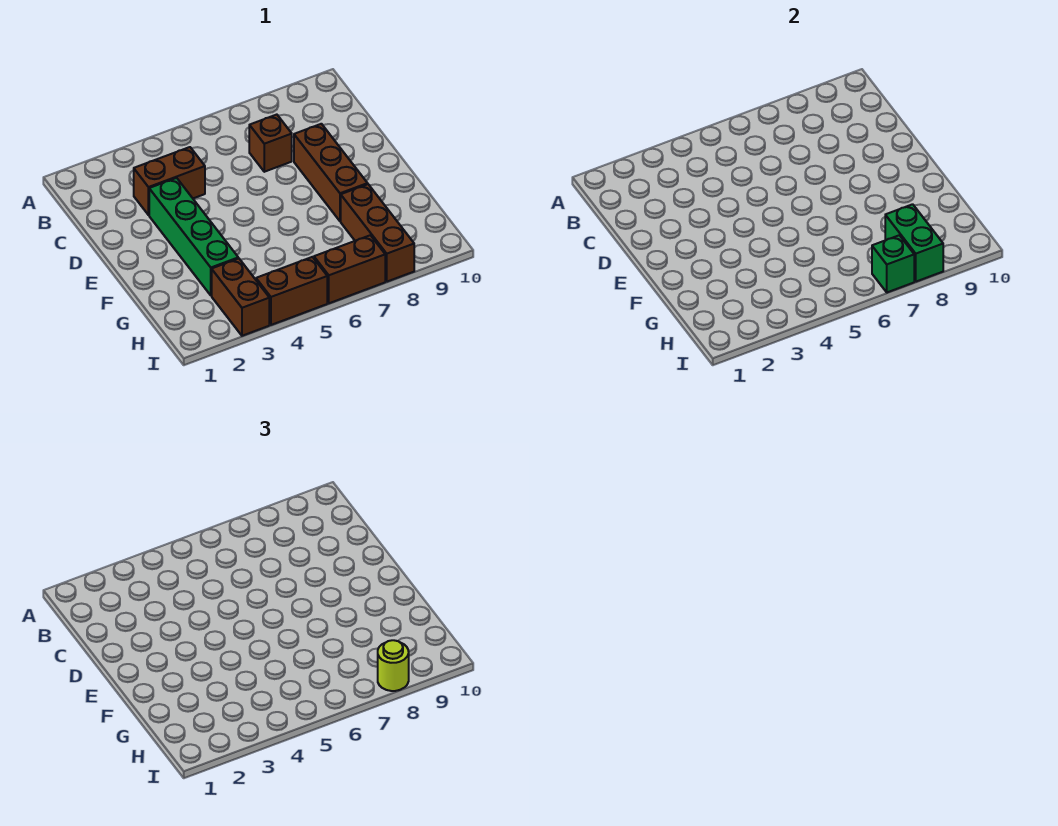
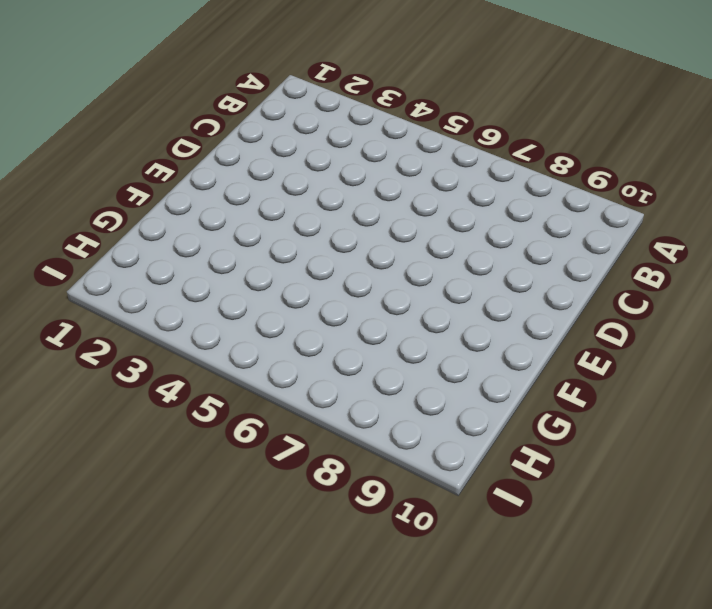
none -> brown brick C3:C4 level 1
none -> brown brick C7 level 1

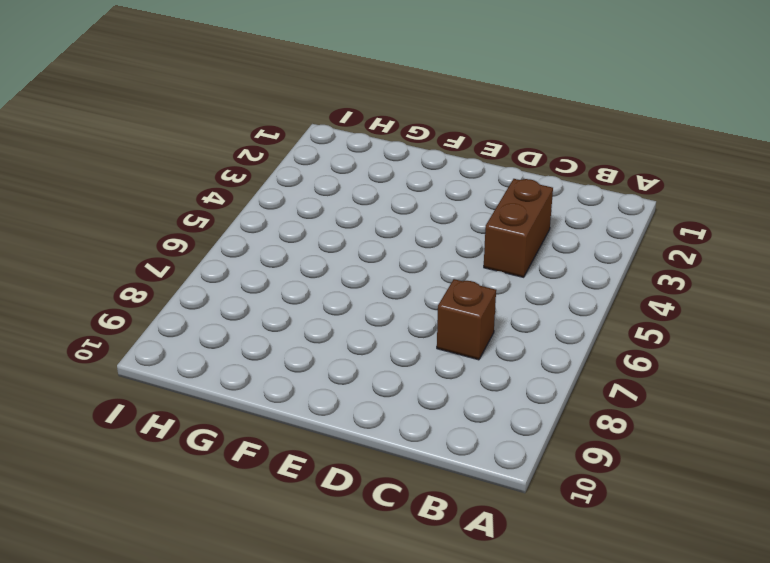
none -> green brick D3:G3 level 1
none -> brown brick D8:F8 level 1

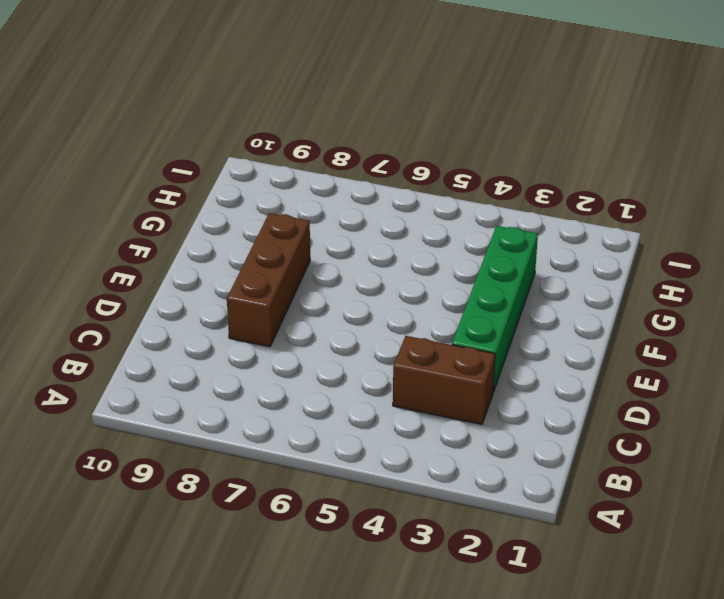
none -> brown brick C7 level 1
none -> brown brick G8:I8 level 1

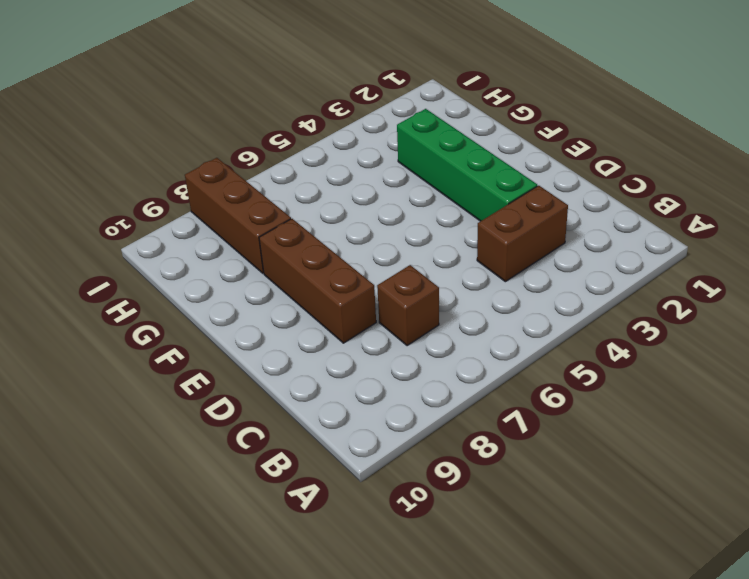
none -> brown brick H3:I3 level 1
none -> brown brick I4:I5 level 1

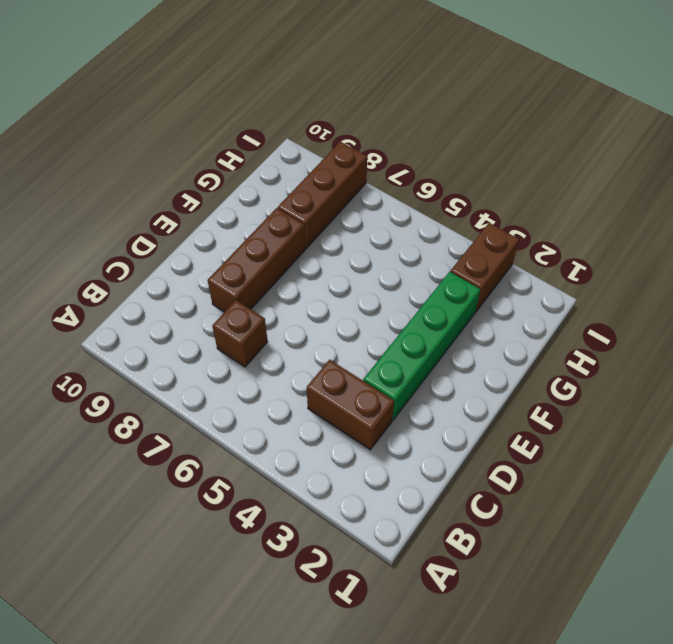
none -> brown brick I4:I5 level 1
none -> brown brick I6:I7 level 1

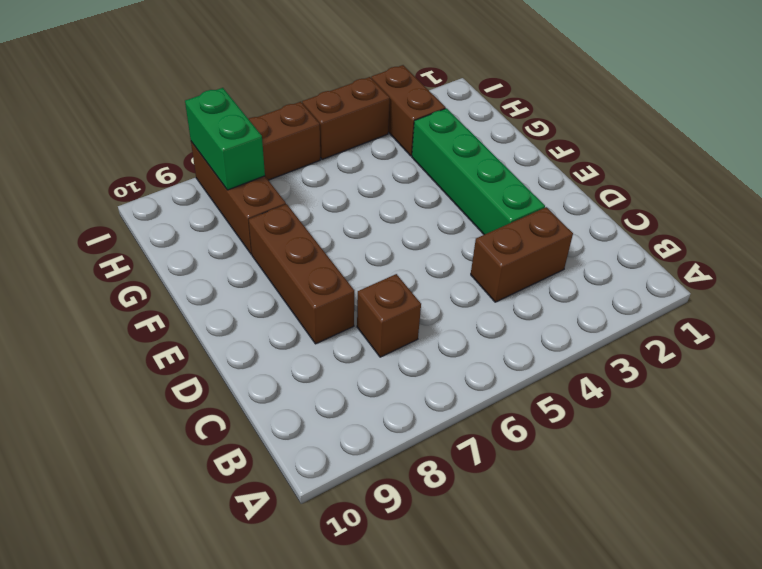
none -> green brick I7 level 2
none -> lime round brick I8 level 3

